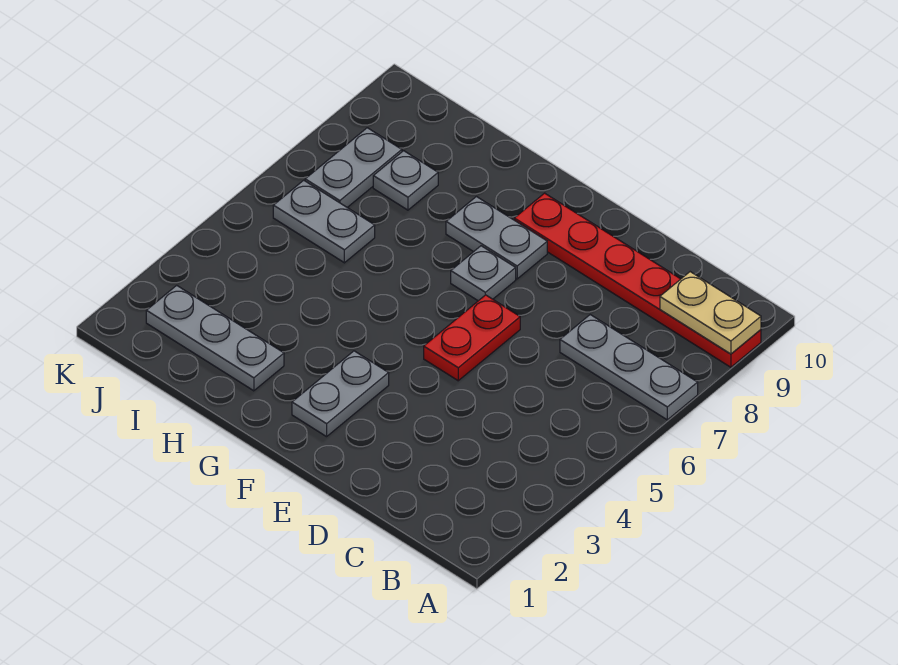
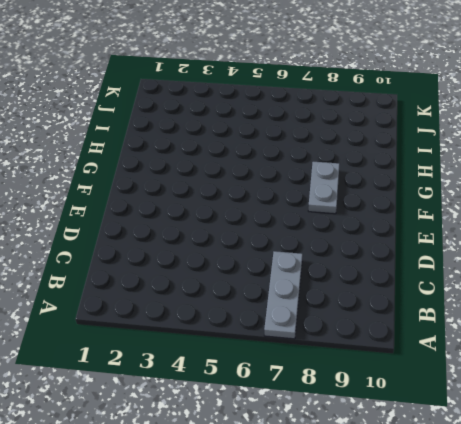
none -> red plate A9:F9 level 1
none -> red plate E5:E6 level 1

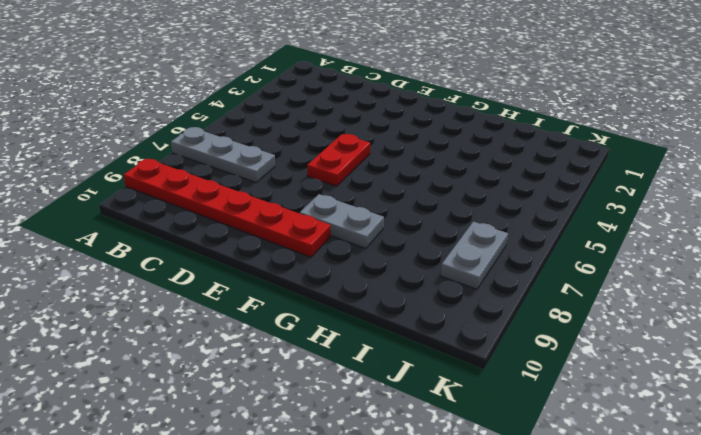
none -> grey plate F2:F3 level 1
none -> grey plate F7 level 1

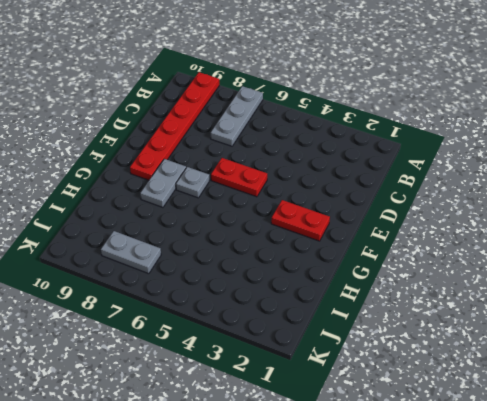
red plate F2:F3 level 1 -> grey plate F2:F3 level 1
none -> grey plate H2:J2 level 1
none -> grey plate I6:J6 level 1

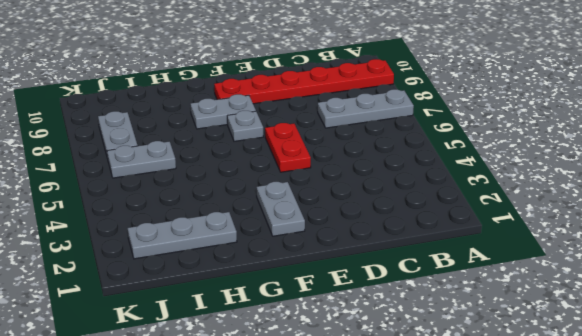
none -> grey plate I8 level 1
none -> tan plate A9:B9 level 2

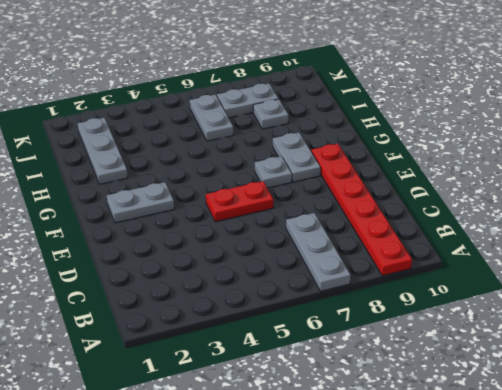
none -> tan plate A9:B9 level 2

